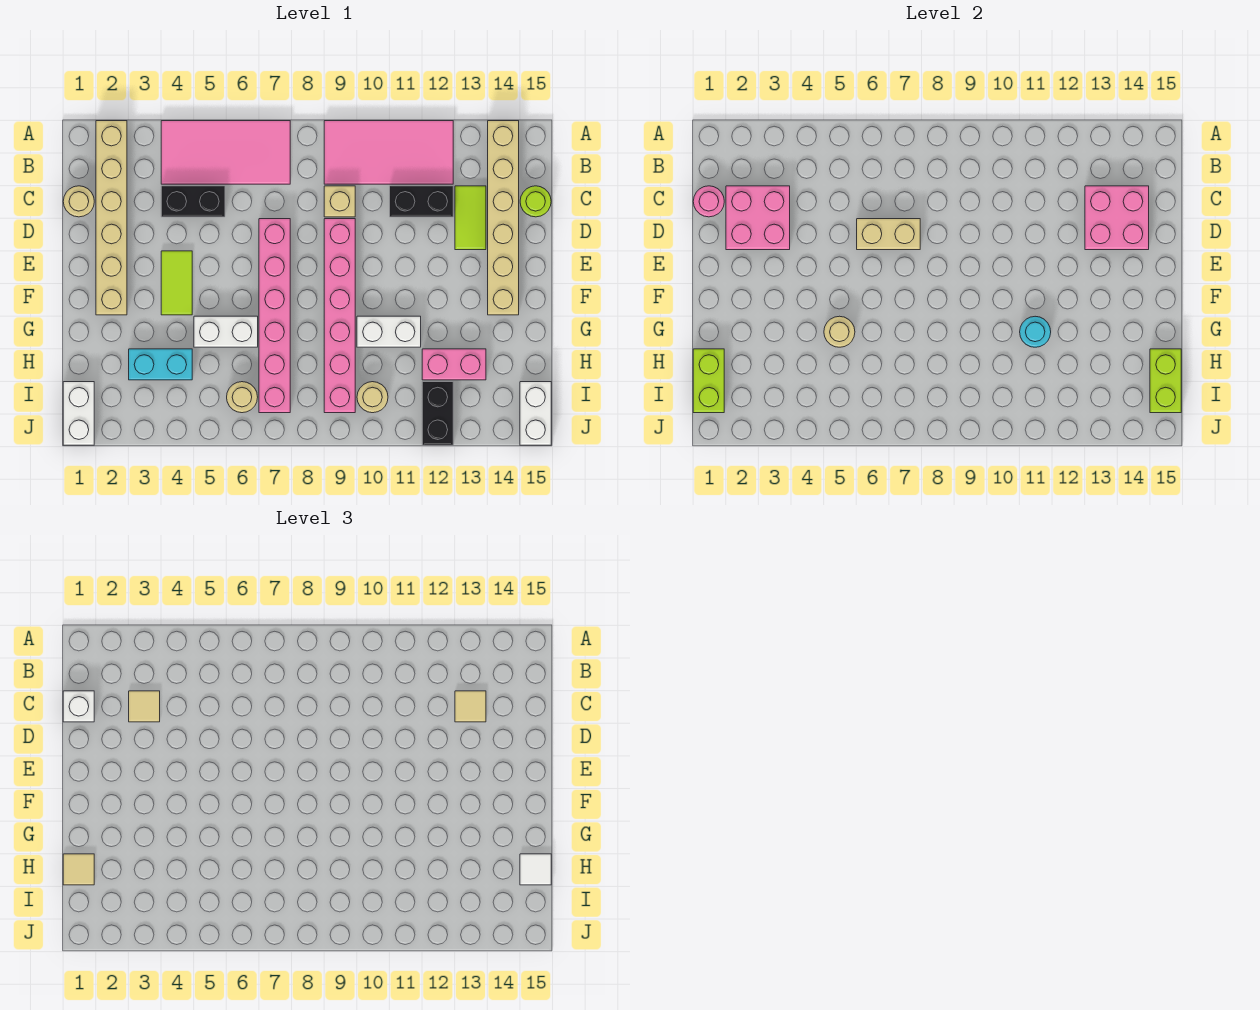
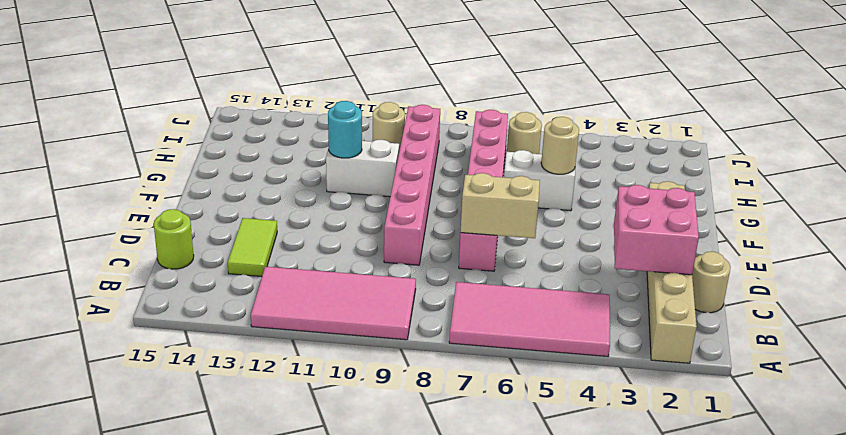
none -> tan brick A14:F14 level 1
none -> black brick C4:C5 level 1
none -> tan brick C9 level 1
none -> black brick C11:C12 level 1

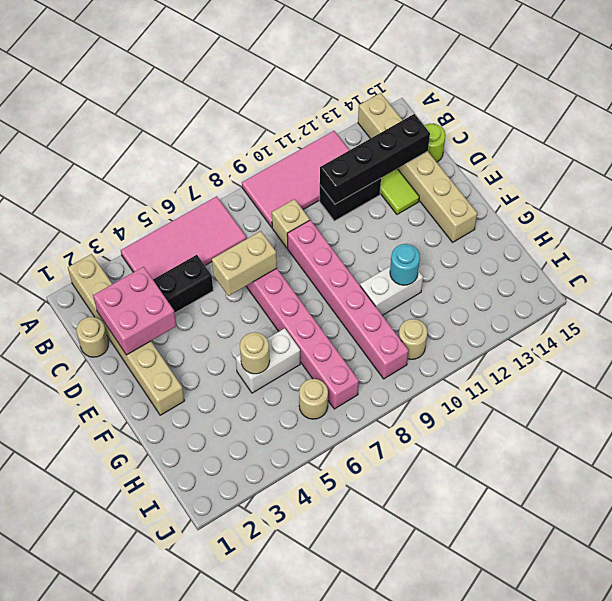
black brick C11:C14 level 2 -> pink brick C13:D14 level 2
none -> lime tile E4:F4 level 1
none -> cyan brick H3:H4 level 1
none -> pink brick H12:H13 level 1
none -> white brick I1:J1 level 1

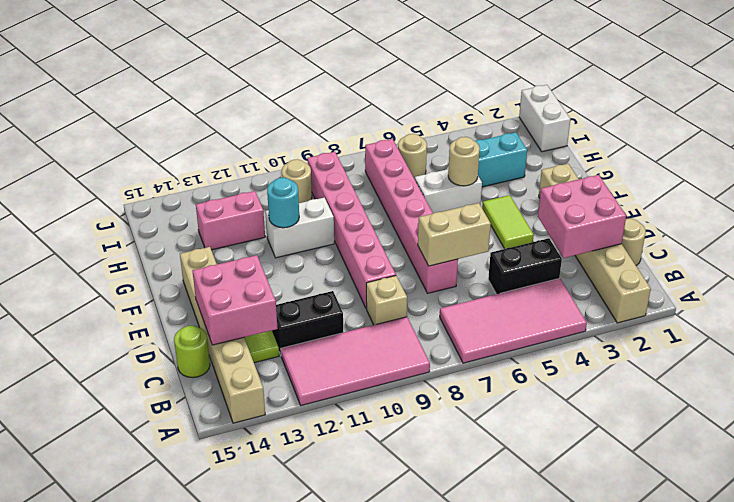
none -> black brick I12:J12 level 1
none -> white brick I15:J15 level 1
none -> pink round brick C1 level 2
none -> lime brick H1:I1 level 2

